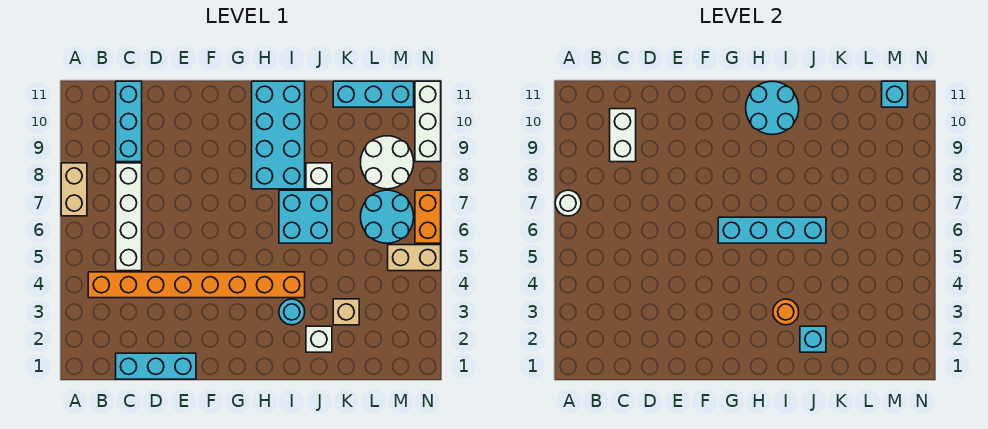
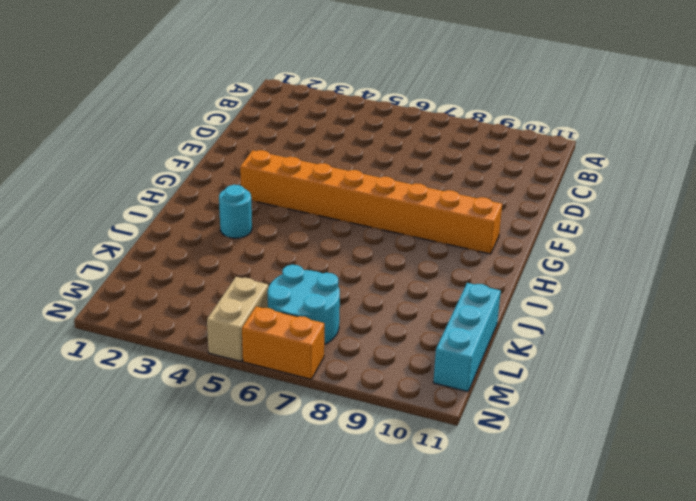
orange brick G3:G10 level 1 -> orange brick B4:I4 level 1
none -> tan brick A7:A8 level 1
none -> cyan brick C1:E1 level 1
none -> white brick C5:C8 level 1

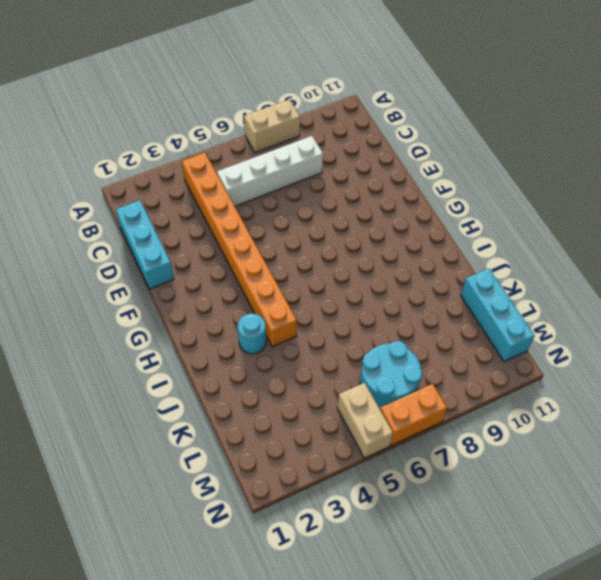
none -> cyan brick C9:C11 level 1
none -> cyan brick H8:I11 level 1
none -> cyan brick I6:J7 level 1

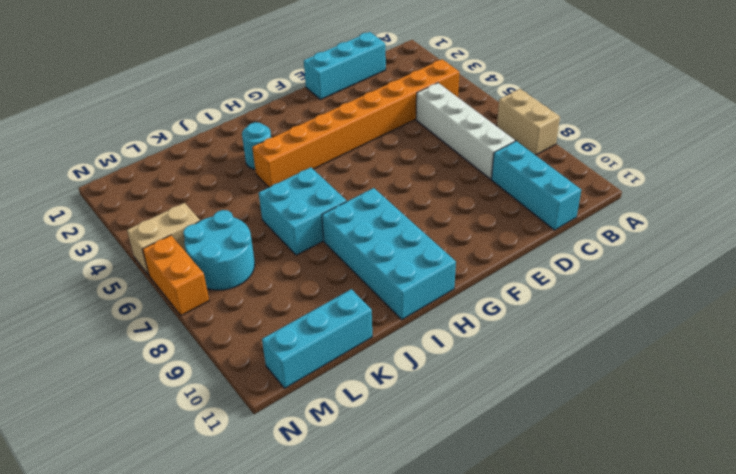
none -> white brick J2 level 1
none -> white brick J8 level 1
none -> tan brick K3 level 1

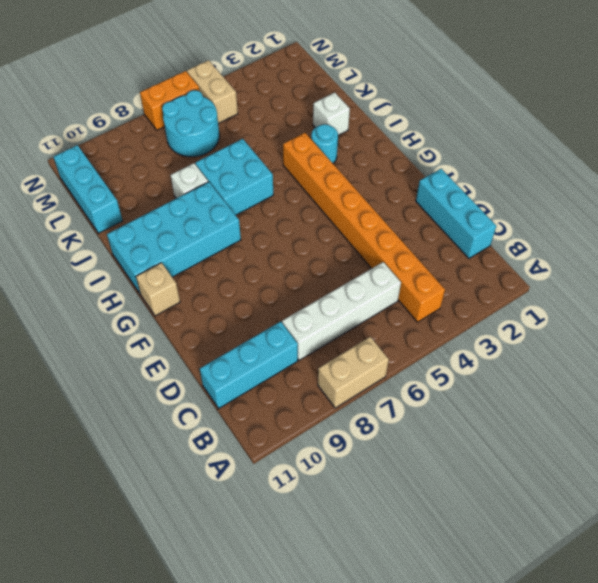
tan brick G11 level 1 -> tan brick K3 level 1
none -> white round brick L8:M9 level 1
none -> white brick N9:N11 level 1
none -> white round brick A7 level 2

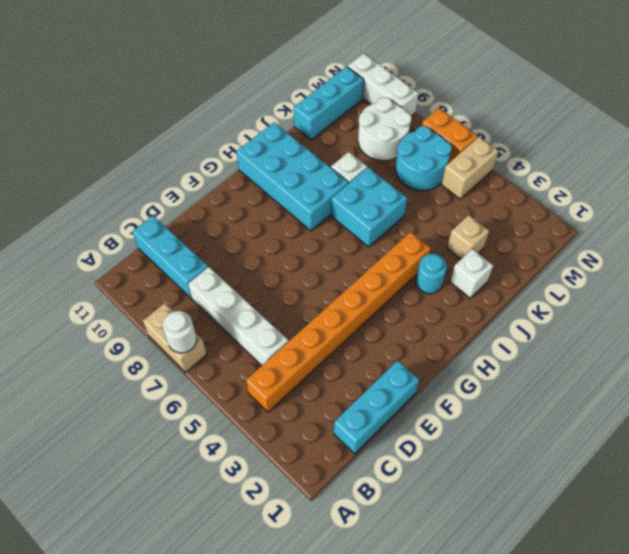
none -> white brick C9:C10 level 2
none -> cyan brick G6:J6 level 2
none -> cyan round brick H10:I11 level 2

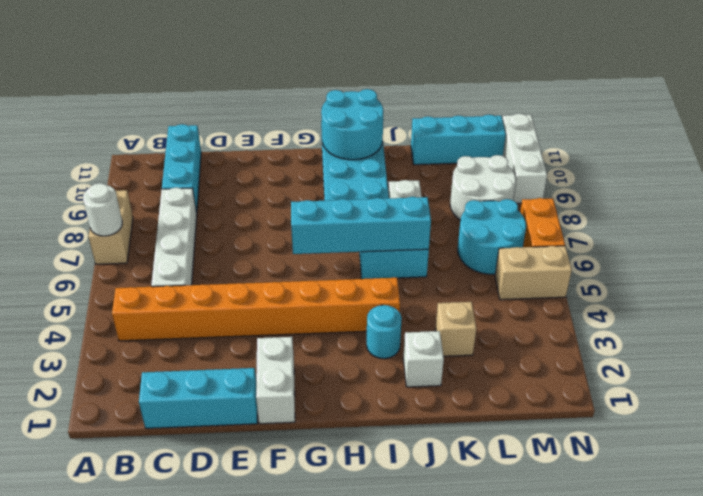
white brick F1:F2 level 1 -> white brick C9:C10 level 2
none -> orange round brick I3 level 2
none -> cyan brick J2 level 2
none -> cyan brick M11 level 2

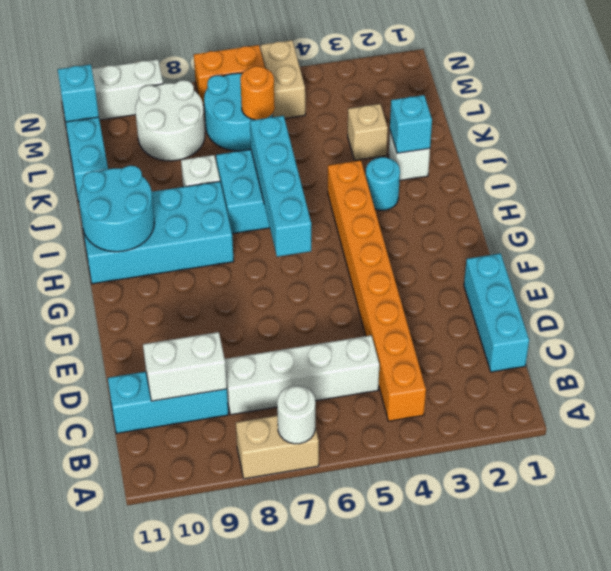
orange round brick L6 level 2 -> orange round brick I3 level 2

